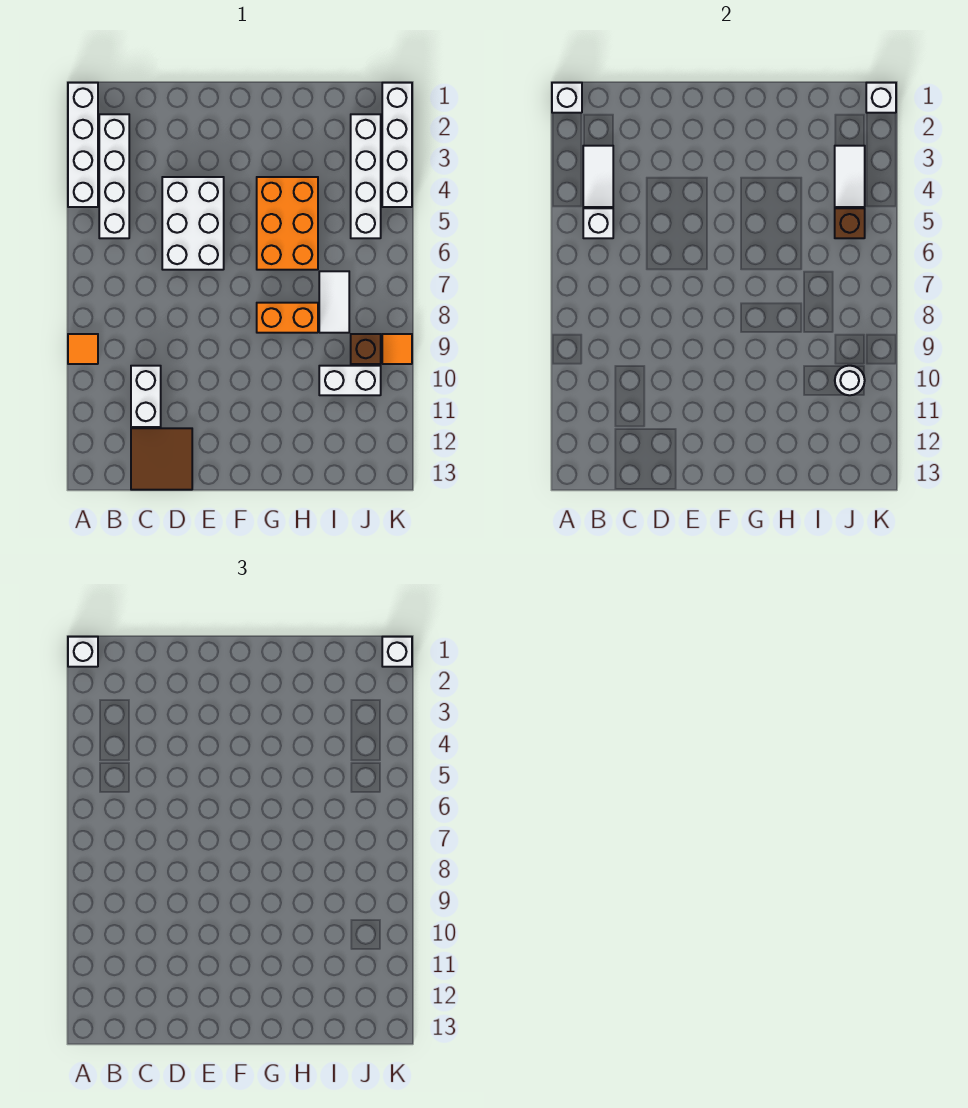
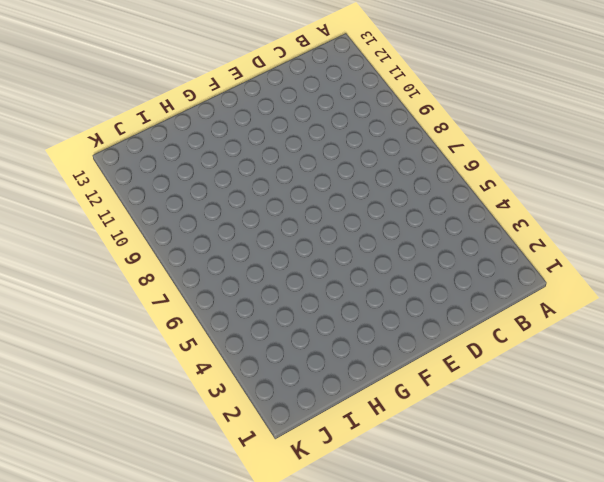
none -> white brick A1:A4 level 1
none -> orange tile A9 level 1
none -> white brick B2:B5 level 1

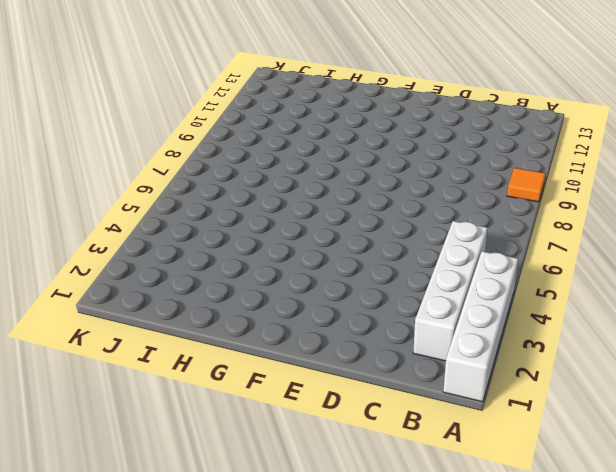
none -> white brick C10:C11 level 1
none -> brown tile C12:D13 level 1
none -> white brick D4:E6 level 1

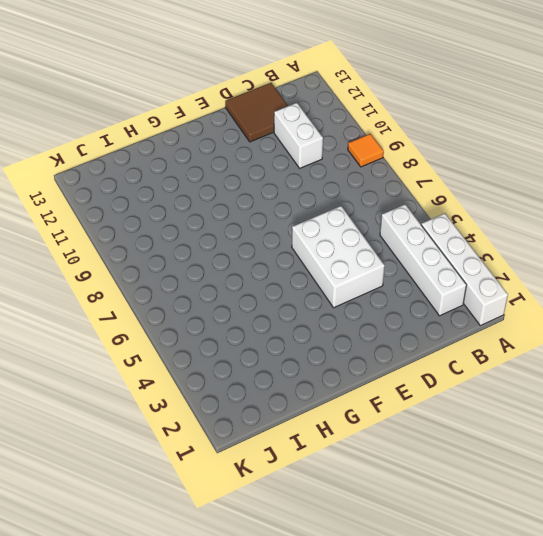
none -> orange brick G4:H6 level 1
none -> orange brick G8:H8 level 1
none -> white tile I7:I8 level 1

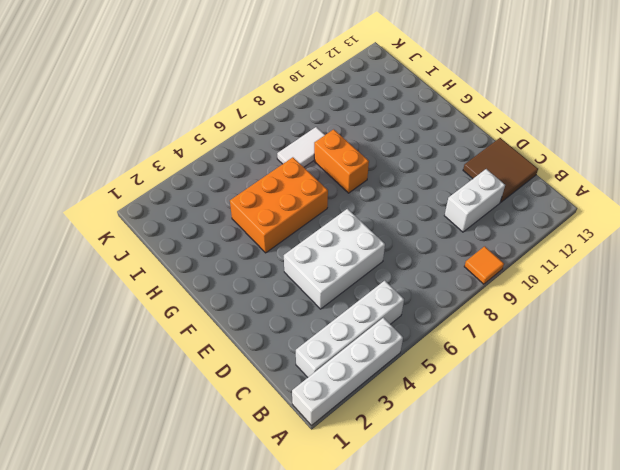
none -> white brick I10:J10 level 1
none -> white brick J2:J5 level 1
none -> brown brick J9 level 1

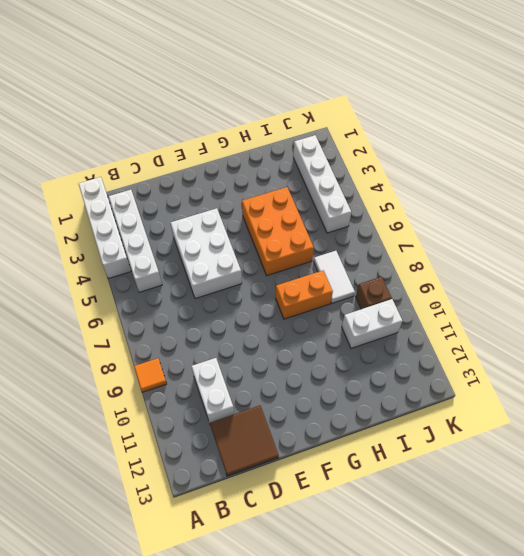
none -> white brick K1:K4 level 1
none -> orange tile K9 level 1
none -> white brick A1 level 2

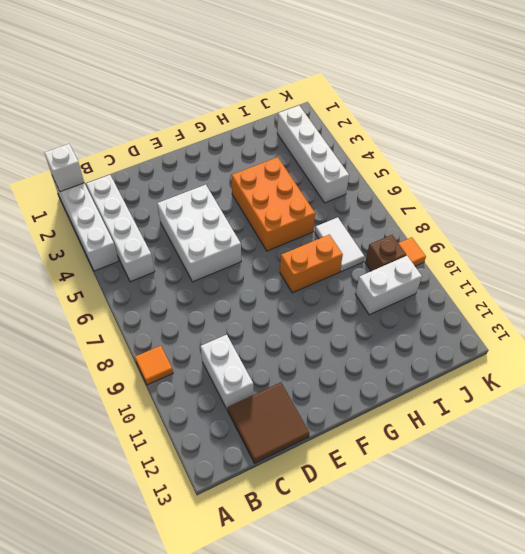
none -> white brick K1:K4 level 1
none -> white tile B3:B4 level 2
none -> white brick B5 level 2

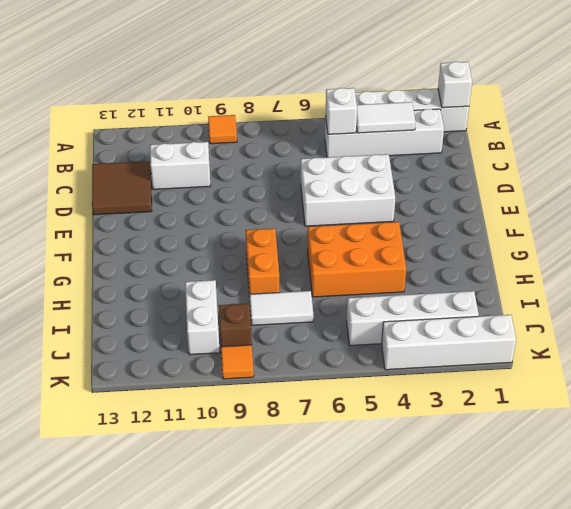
none -> white tile J3:J4 level 2
none -> brown brick J5 level 2
none -> white round brick J10 level 2

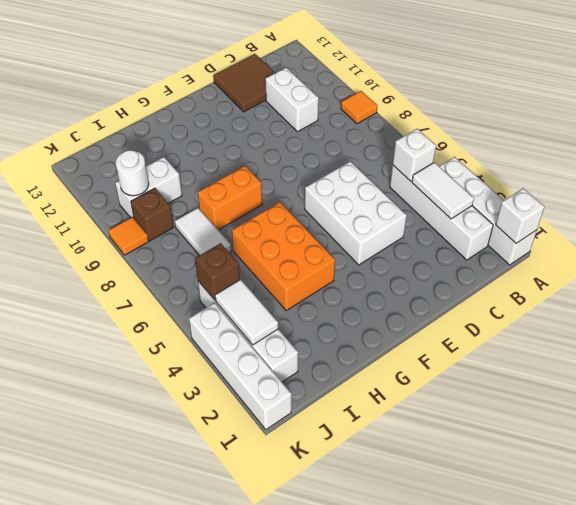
none -> white brick K1 level 2
none -> white brick A1 level 3
none -> white brick K1 level 3

